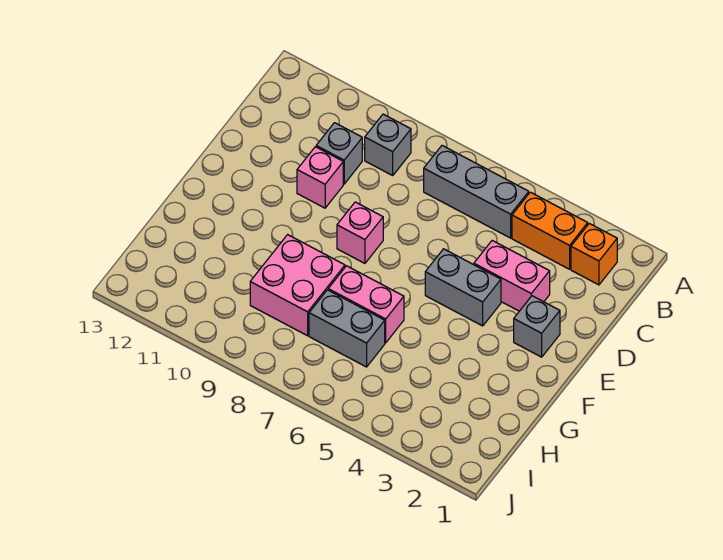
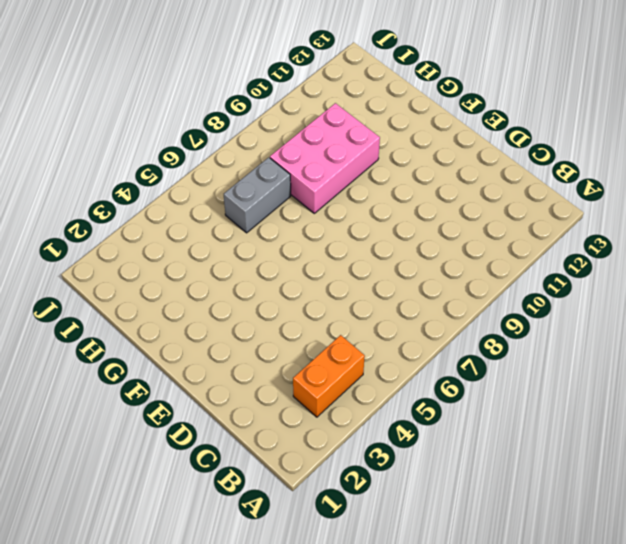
pink brick G8:H10 level 1 -> pink brick G8:H9 level 1
none -> orange brick B2 level 1
none -> grey brick B5:B7 level 1
none -> grey brick B9 level 1

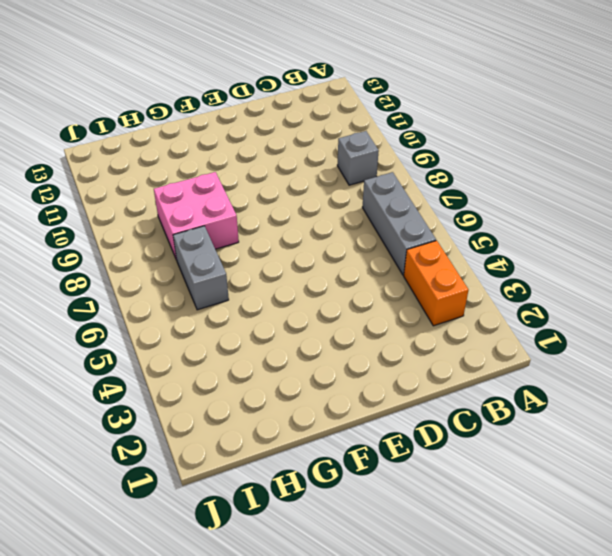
none -> orange brick B2 level 1
none -> grey brick C10 level 1
none -> pink brick D3:D4 level 1

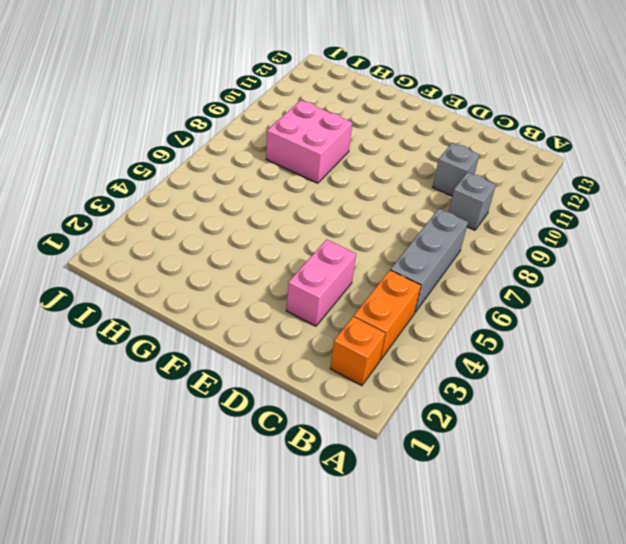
none -> pink brick D10 level 1
none -> grey brick E2 level 1
none -> grey brick E4:E5 level 1

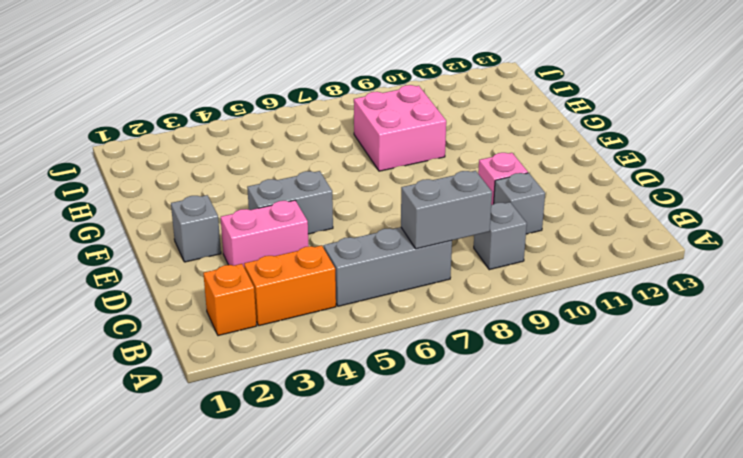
grey brick B7:B8 level 2 -> grey brick H6:H7 level 1
none -> pink brick E8 level 1
none -> pink brick G6:G7 level 1

